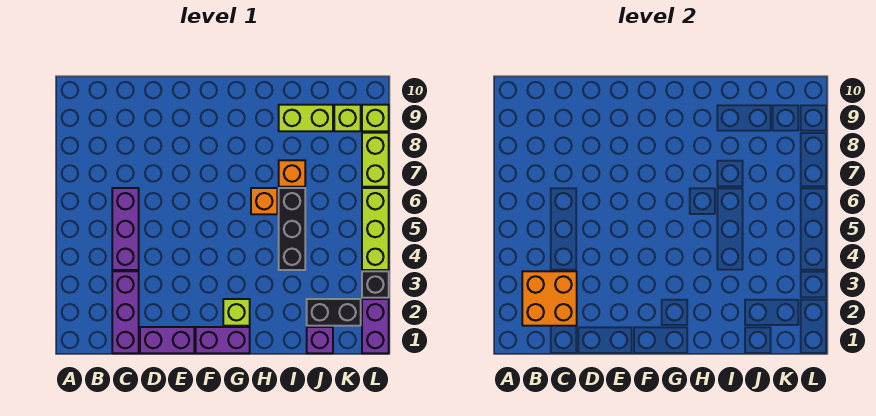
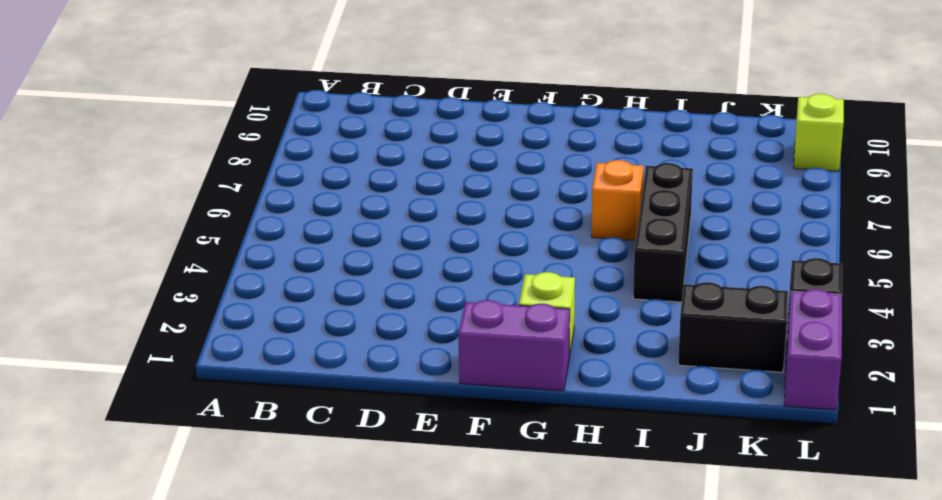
none -> purple brick C1:C3 level 1
none -> purple brick C4:C6 level 1
none -> purple brick D1:E1 level 1

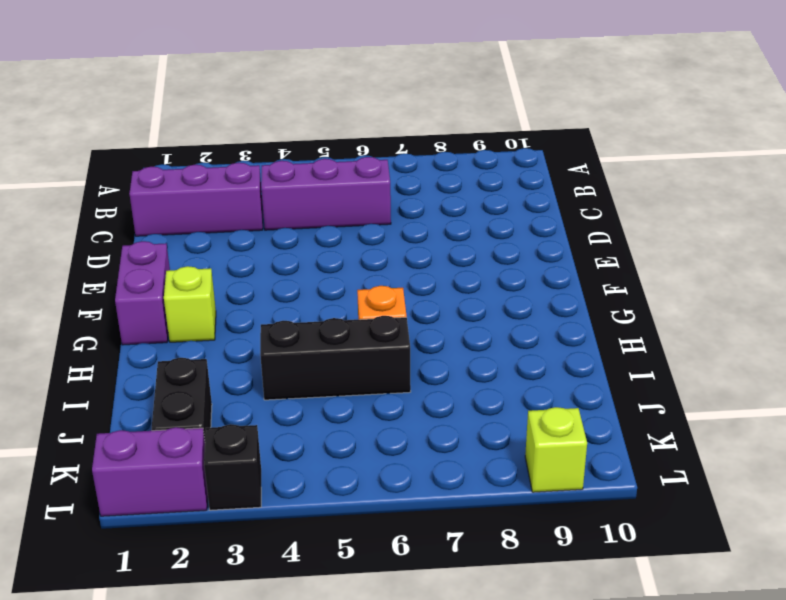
none -> purple brick D1:E1 level 1
none -> orange brick I7 level 1
none -> lime brick I9:J9 level 1

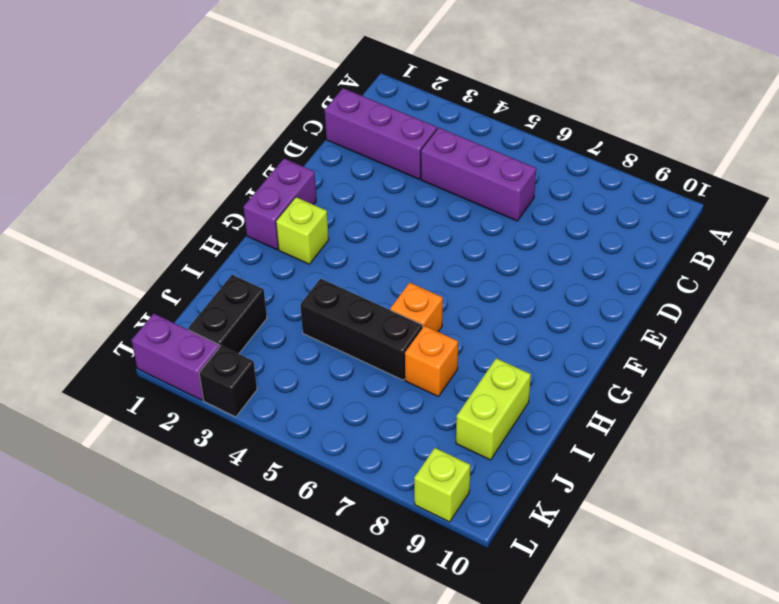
none -> purple brick D1:E1 level 1
none -> purple brick J1 level 1
none -> lime brick K9 level 1

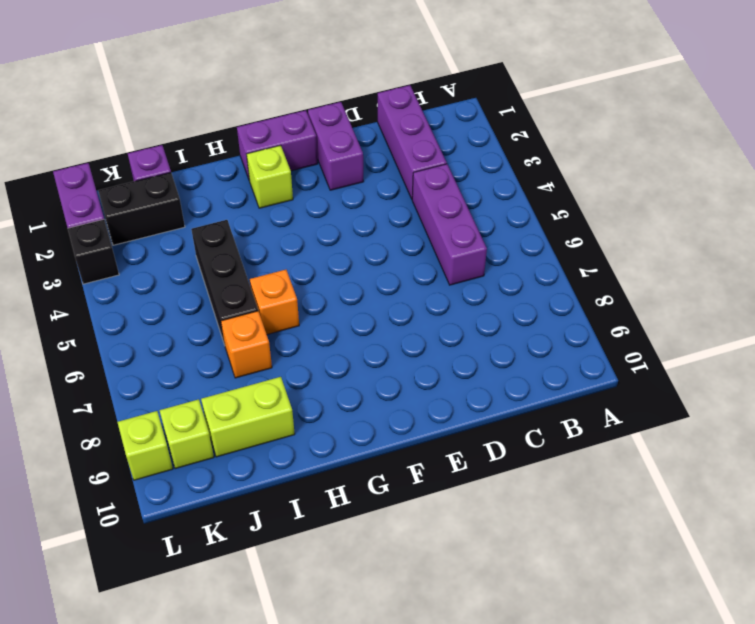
purple brick E1:E2 level 1 -> purple brick D1:E1 level 1
none -> lime brick L4:L6 level 1
none -> lime brick L7:L8 level 1
none -> orange brick B2:C3 level 2

